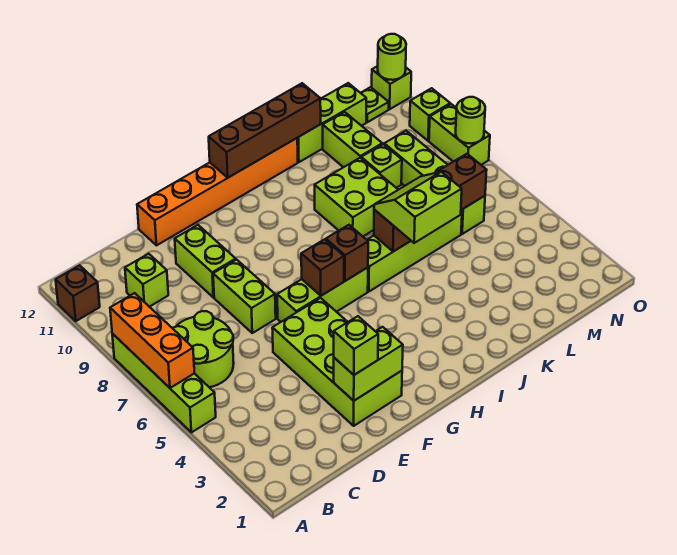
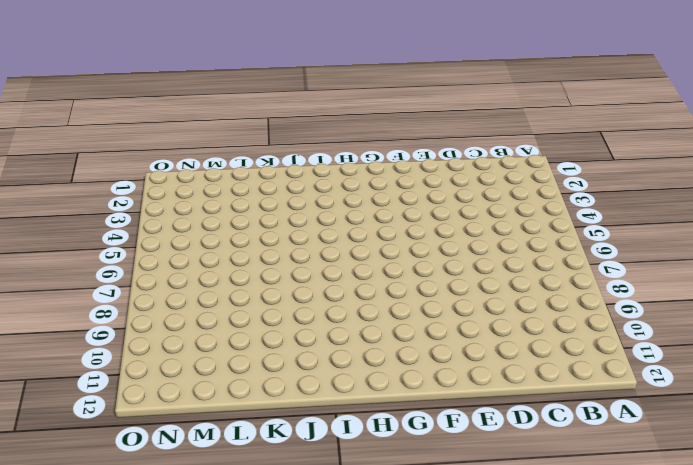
none -> lime brick A5:A8 level 1
none -> brown brick A11 level 1
none -> lime round brick B6:C7 level 1

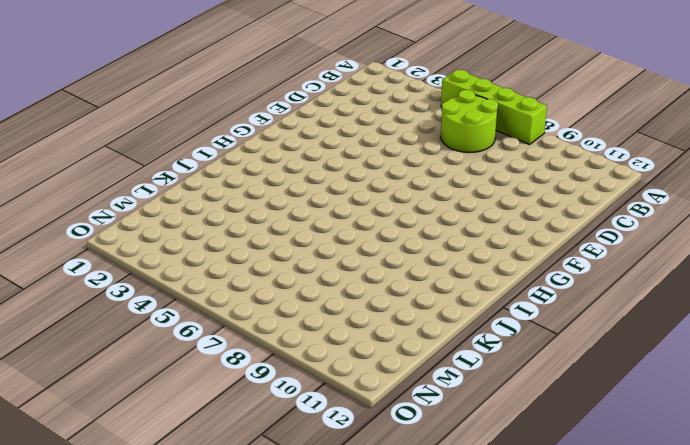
none -> brown brick A11 level 1
none -> lime brick C10 level 1
none -> lime brick E2:F5 level 1

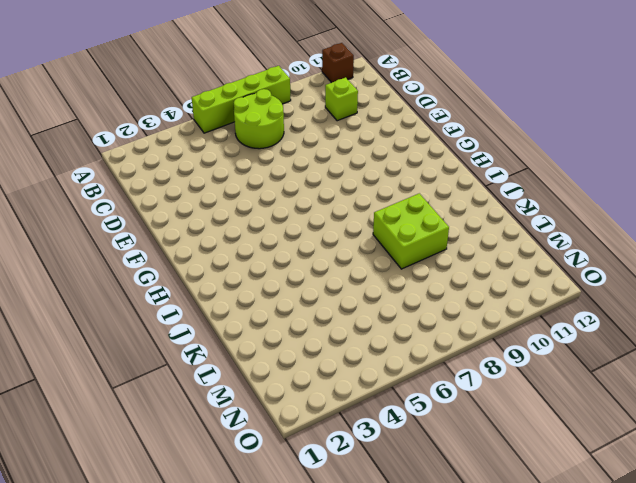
none -> lime brick E2:F5 level 1
none -> lime brick E7:E8 level 1
none -> lime brick E9:E10 level 1

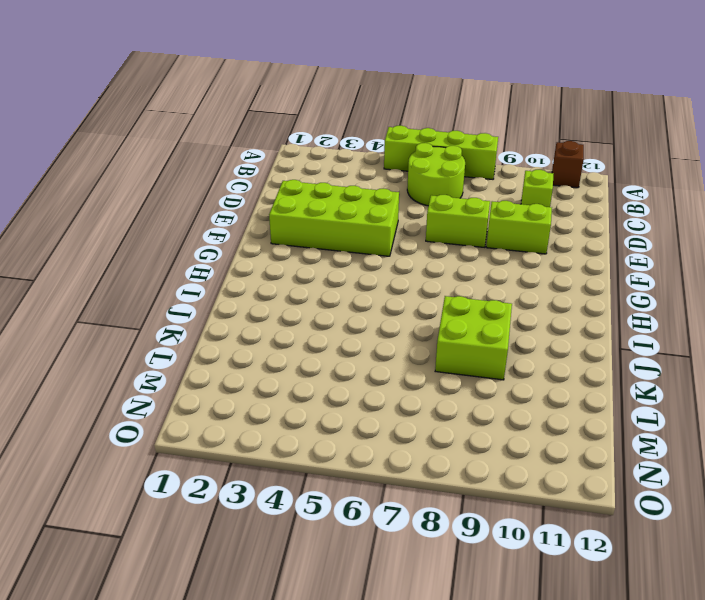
none -> orange brick E12:J12 level 1
none -> lime brick F6:H6 level 1
none -> lime brick I6:L6 level 1

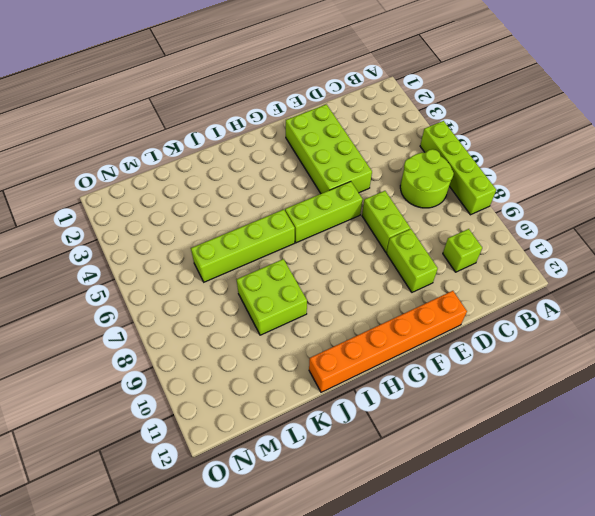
none -> brown brick A11 level 1
none -> lime brick K12:M12 level 1
none -> lime brick L9 level 1

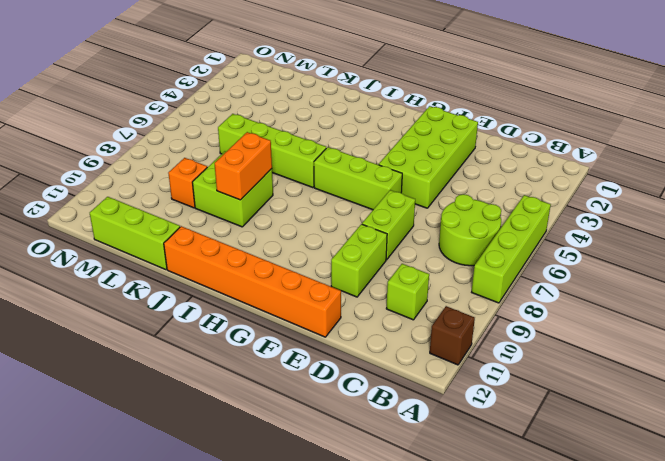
orange brick J8:J9 level 2 -> none
orange brick L9 level 1 -> lime brick L9 level 1
none -> lime brick L10:L11 level 1
none -> lime brick M6:M9 level 1
none -> lime plate N12 level 1

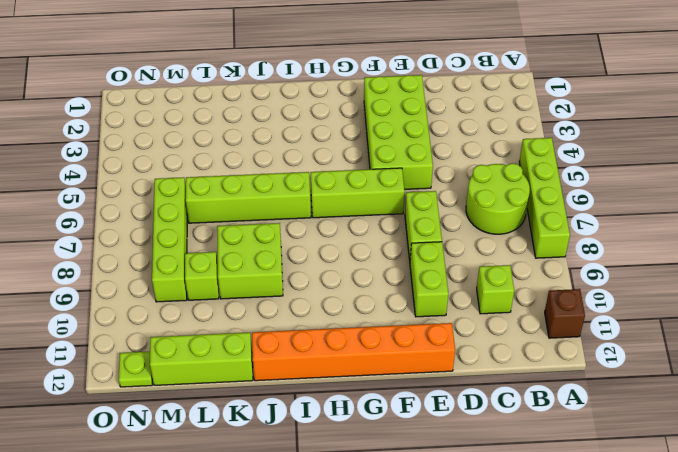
none -> lime brick L10:L11 level 1
none -> lime brick O8:O9 level 1
none -> lime brick O10 level 1

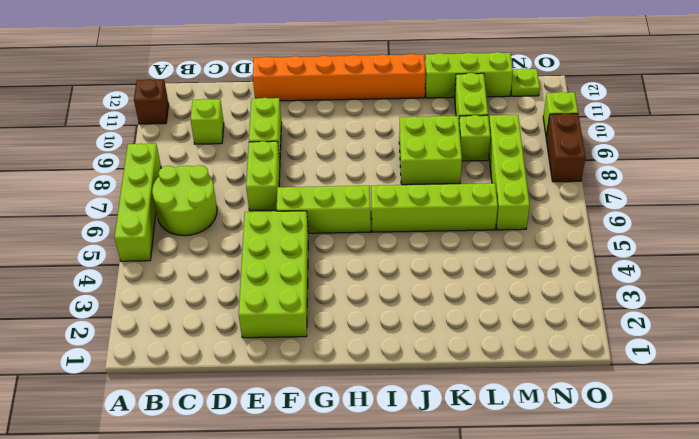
brown brick O8:O9 level 1 -> lime brick O8:O9 level 1
none -> lime brick O12 level 1
none -> orange brick A6:A8 level 2
none -> lime brick E2:F2 level 2

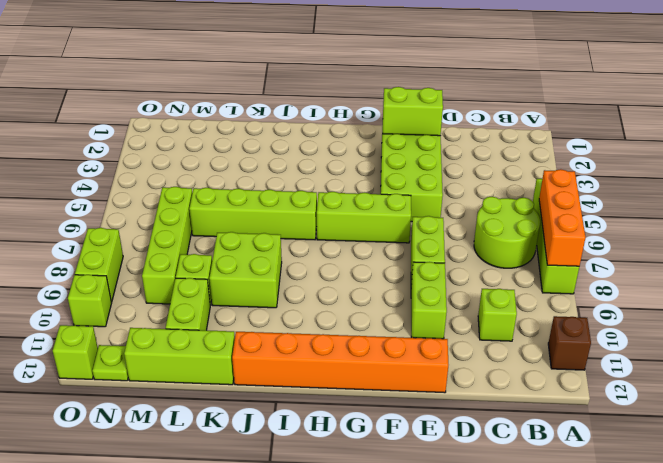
none -> brown brick G6 level 2
none -> brown brick H6 level 2
none -> brown brick H12:K12 level 2

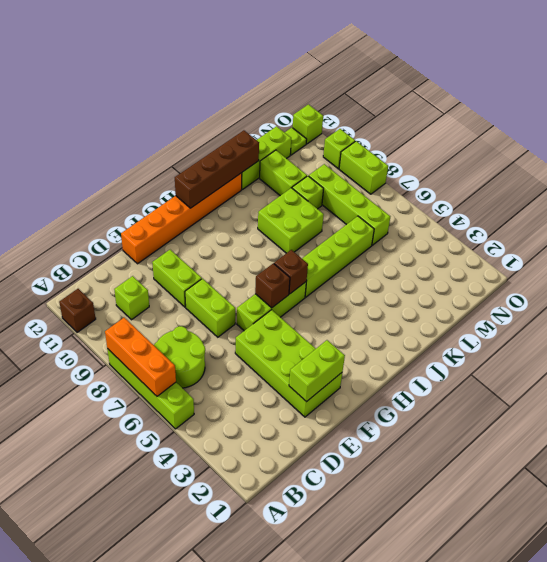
none -> brown brick J6:M6 level 2
none -> lime round brick O8 level 2
none -> lime round brick O12 level 2

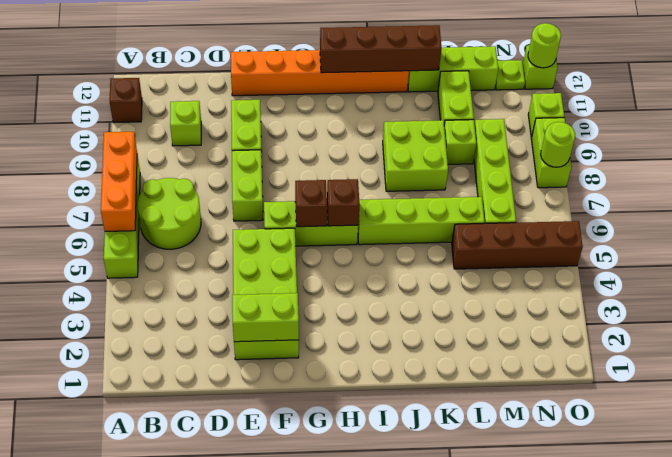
brown brick L5:O5 level 1 -> brown brick J6:M6 level 2
none -> lime brick E2 level 3
none -> lime slope J5:K6 level 3 top 5

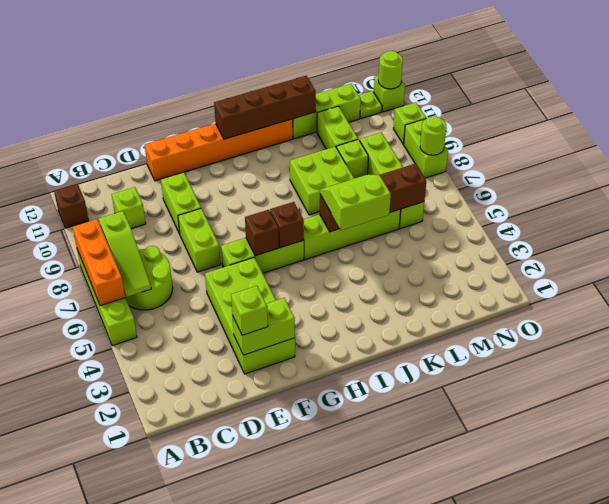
lime slope B6:B8 level 2 top 8 -> none

